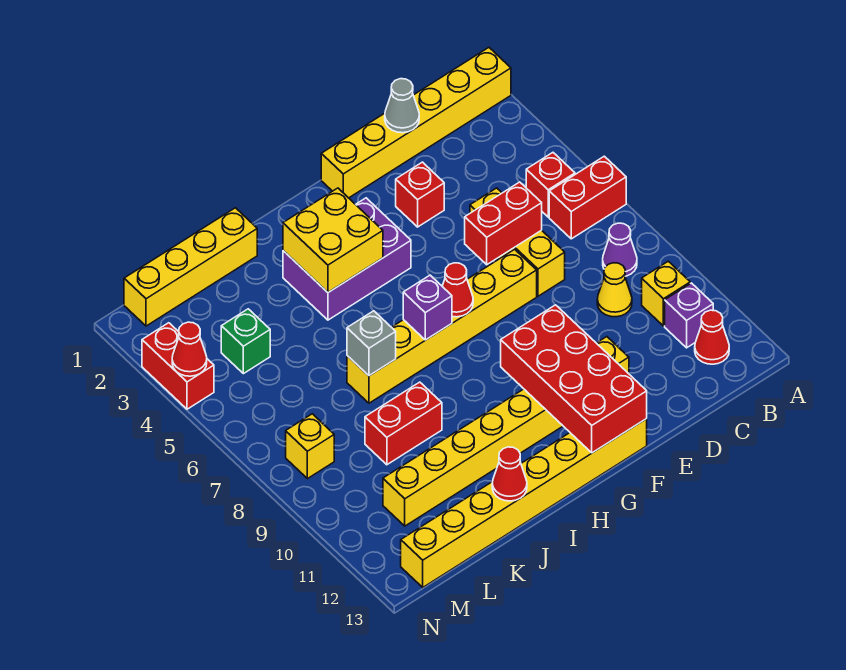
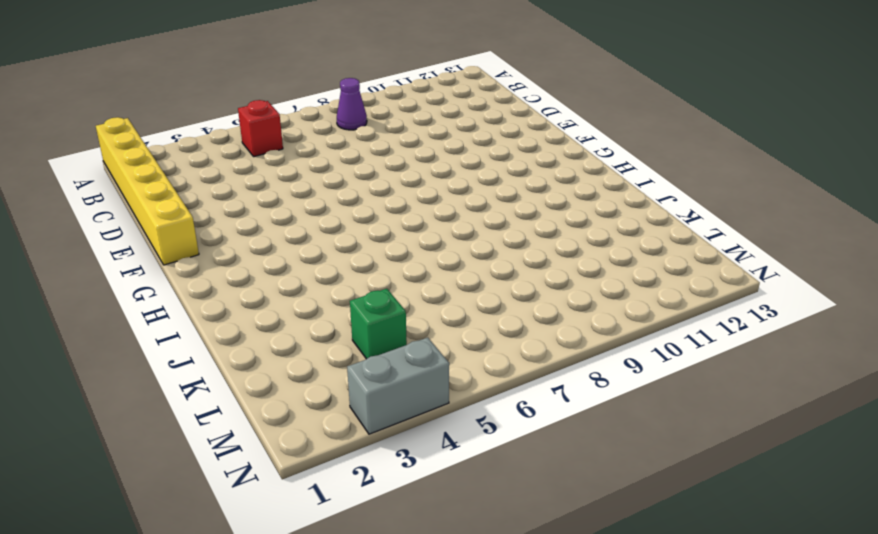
grey brick N3:N4 level 1 -> red brick N3:N4 level 1
none -> red brick A6:B6 level 1
none -> yellow brick B10 level 1
none -> purple brick B11 level 1

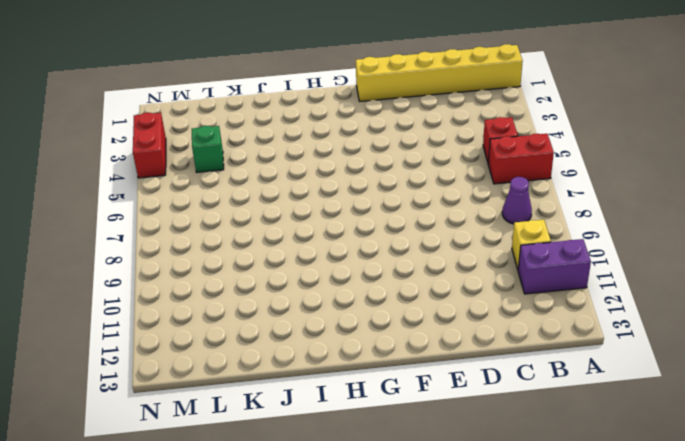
purple brick A11:B11 level 1 -> purple brick B11 level 1
none -> red cone B12 level 1
none -> yellow cone C9 level 1
none -> yellow brick D5:D7 level 1

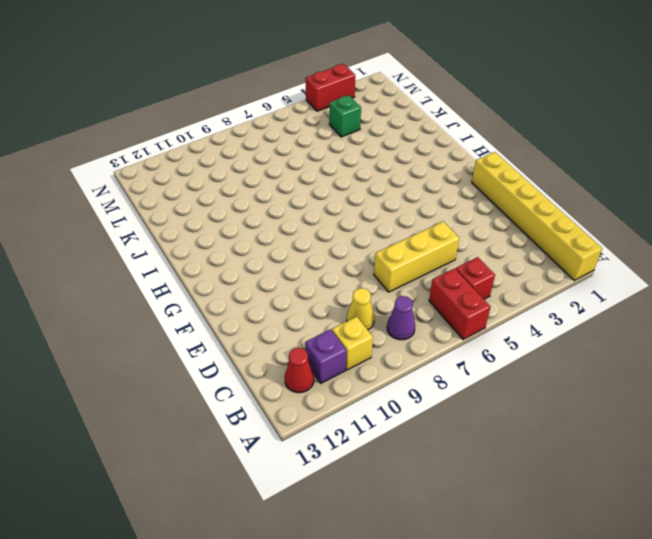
none -> red brick E3 level 1
none -> yellow brick E7:J7 level 1
none -> yellow brick E11:L11 level 1

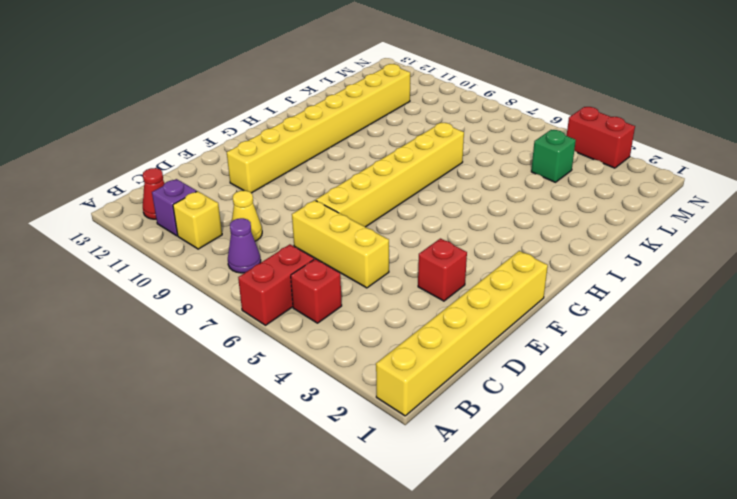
none -> yellow brick F13:M13 level 1
none -> purple brick G3:I4 level 1
none -> yellow brick J1:M1 level 1

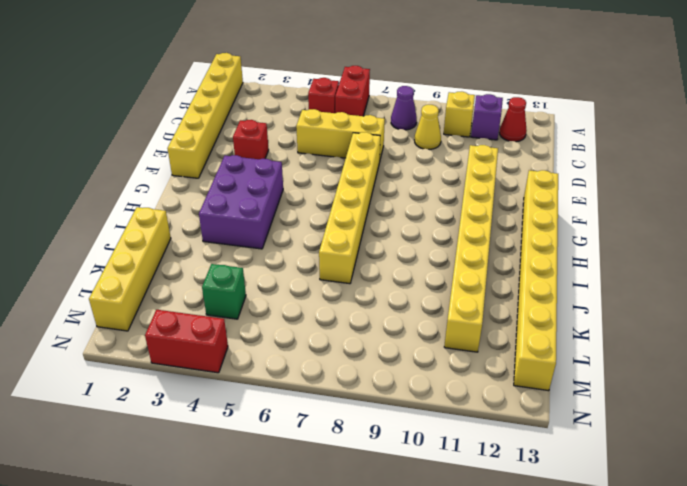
none -> red brick J9:K9 level 1
none -> yellow brick M8 level 1
none -> grey cone D1 level 2

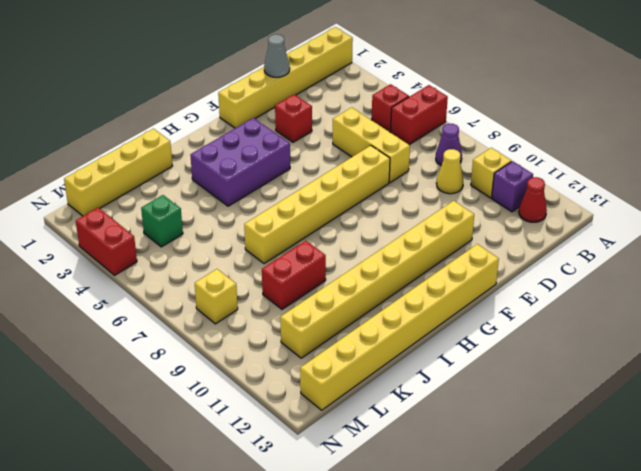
none -> red brick D6:E6 level 2
none -> red brick F10:G13 level 2
none -> red cone G7 level 2

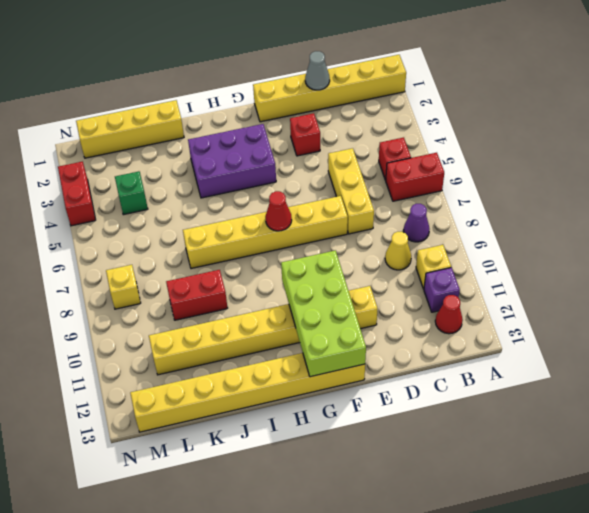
lime brick F10:G13 level 2 -> red brick F10:G13 level 2
none -> red brick D6:E6 level 2
none -> yellow brick H3:I4 level 2
none -> purple brick H7 level 2

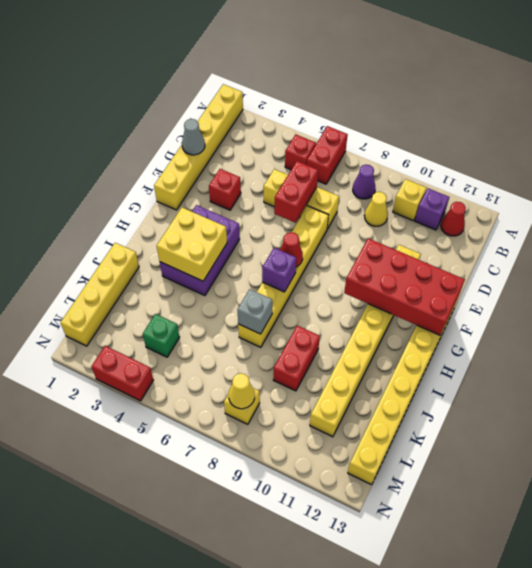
yellow cone M8 level 2 -> none
none -> red cone J13 level 2
none -> red cone N4 level 2

